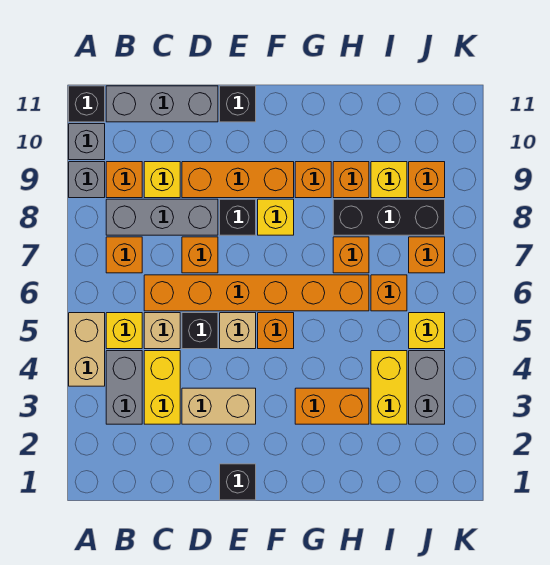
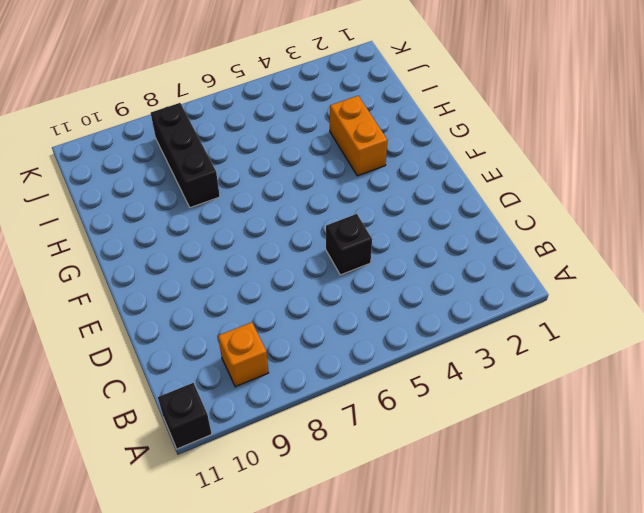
none -> tan brick A4:A5 level 1
none -> grey brick A9 level 1
none -> grey brick A10 level 1
none -> grey brick B3:B4 level 1

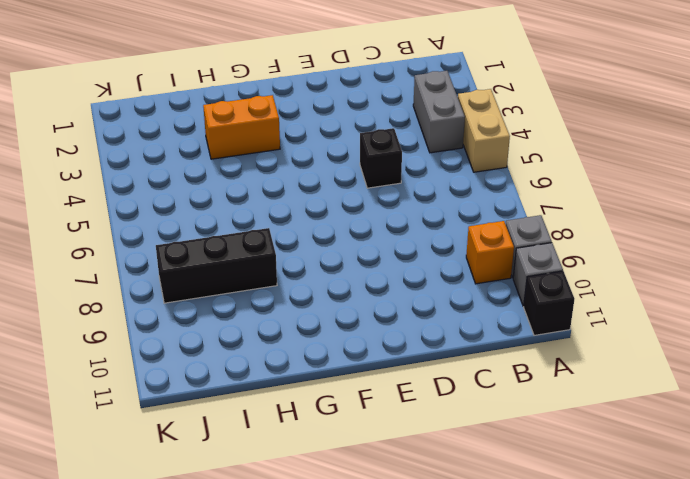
none -> yellow brick B5 level 1
none -> orange brick B7 level 1
none -> grey brick B8:D8 level 1
none -> grey brick B11:D11 level 1

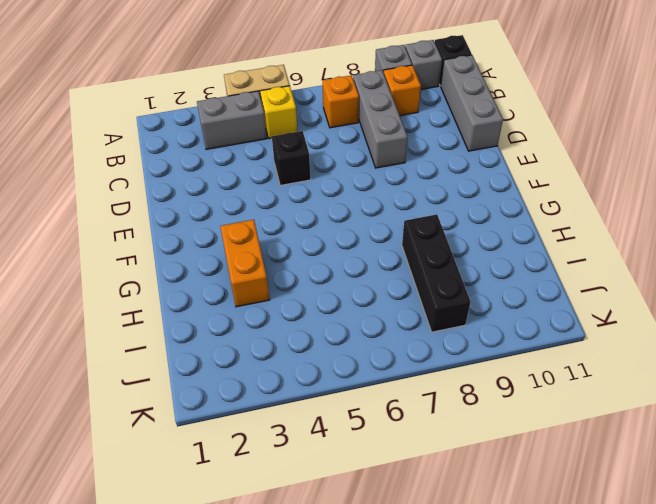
none -> yellow brick C3:C4 level 1
none -> tan brick C5 level 1
none -> orange brick C6:H6 level 1
none -> yellow brick C9 level 1

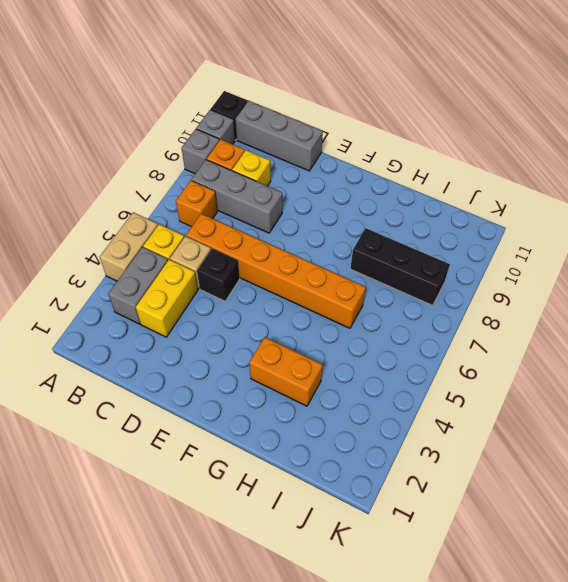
none -> tan brick D3:E3 level 1
none -> orange brick D7 level 1
none -> orange brick D9:F9 level 1
none -> black brick E1 level 1

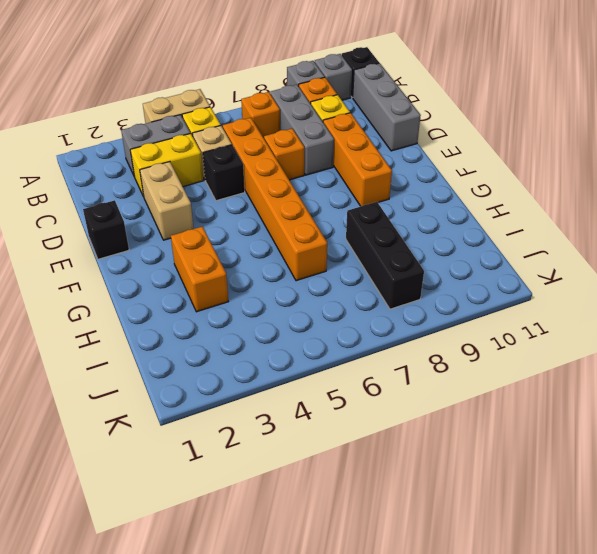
none -> tan brick E5 level 1
none -> black brick E8 level 1
none -> black brick E11 level 1
none -> orange brick F5 level 1

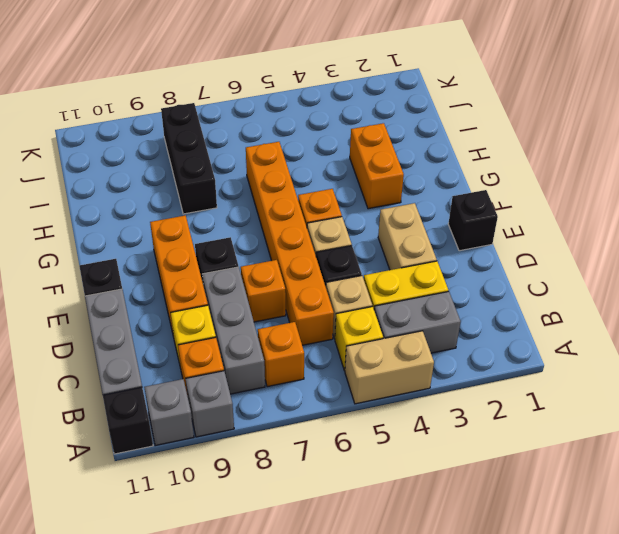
none -> yellow brick F8 level 1
none -> orange brick G9 level 1
none -> orange brick H7 level 1
none -> orange brick H9 level 1

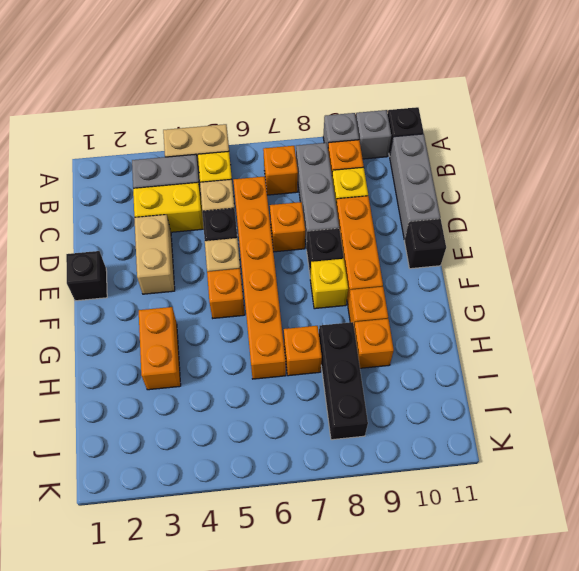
none -> yellow brick I3:I4 level 1
none -> orange brick I6 level 1
none -> yellow brick I9 level 1
none -> grey brick J3:J4 level 1

